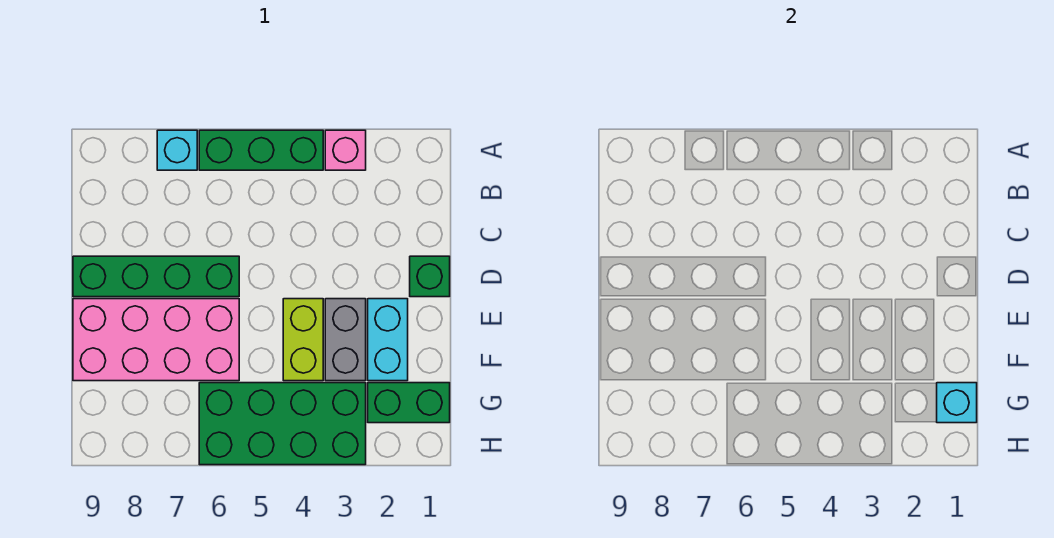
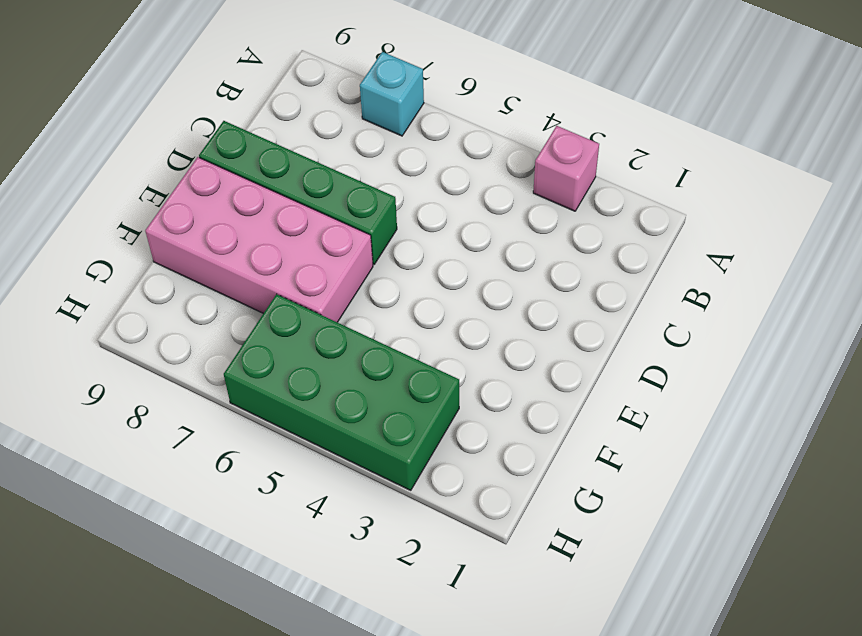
none -> green brick A4:A6 level 1
none -> green brick D1 level 1
none -> cyan brick E2:F2 level 1

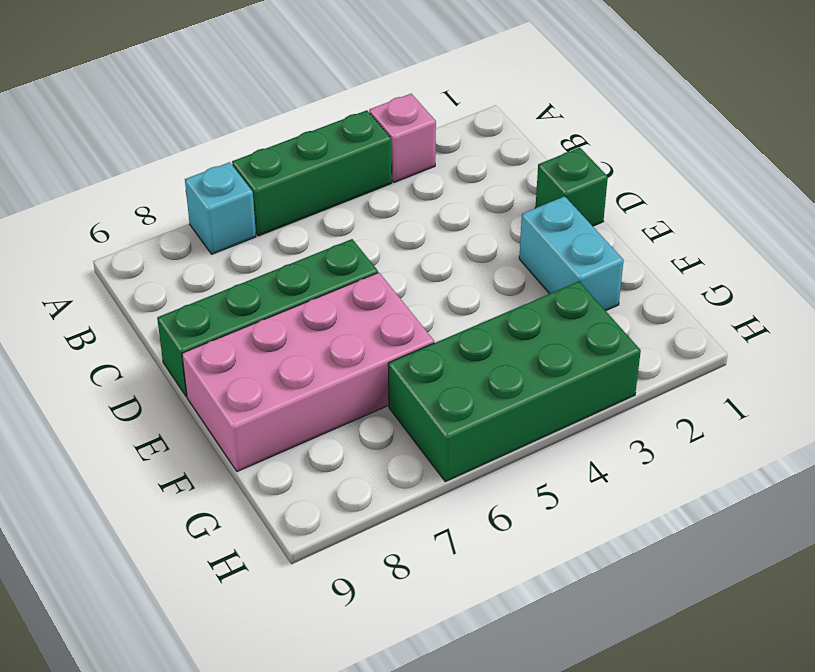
none -> grey brick E3:F3 level 1
none -> lime brick E4:F4 level 1
none -> green brick G1:G2 level 1

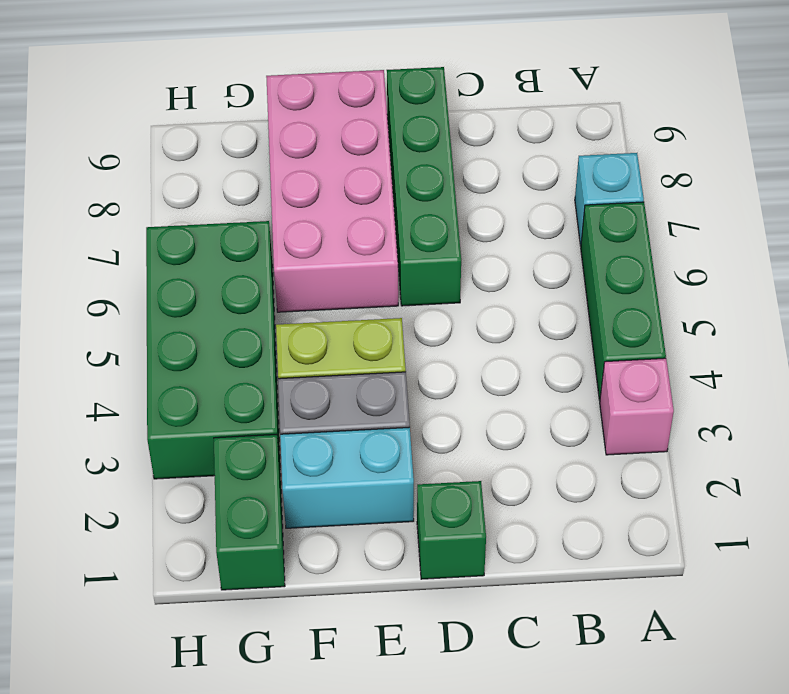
none -> cyan brick G1 level 2

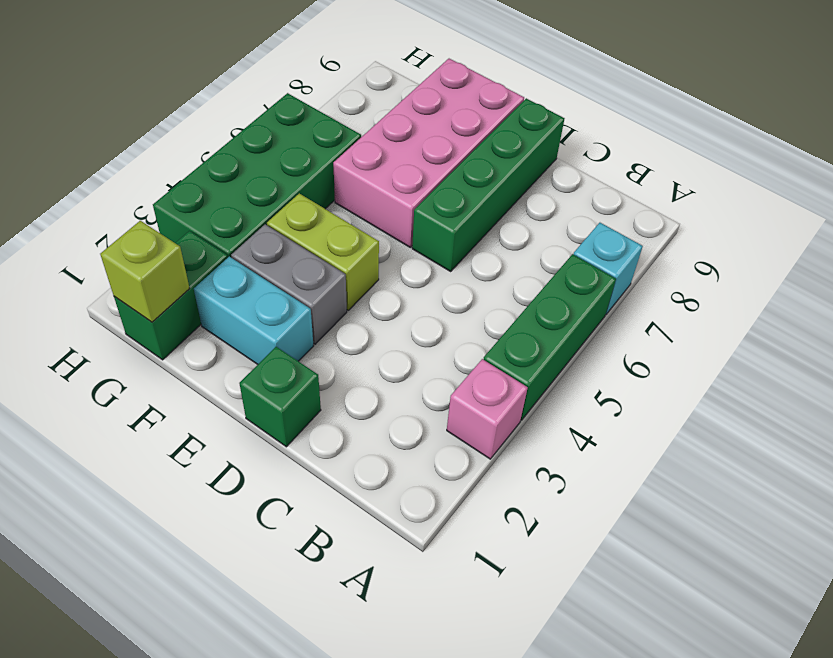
lime brick G1 level 2 -> cyan brick G1 level 2

